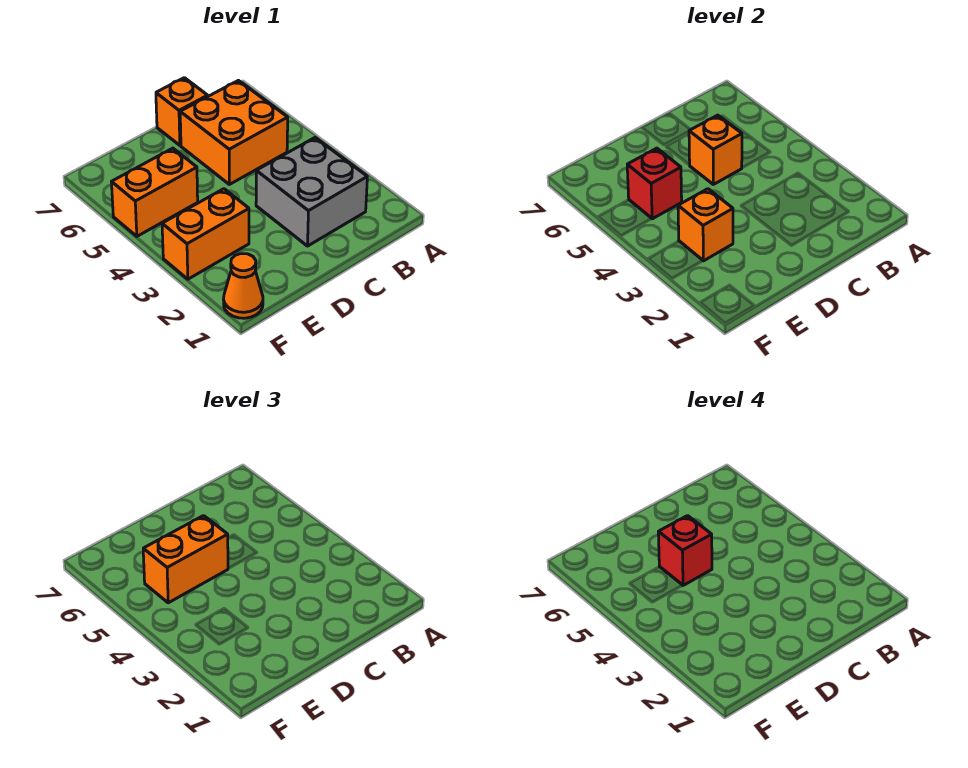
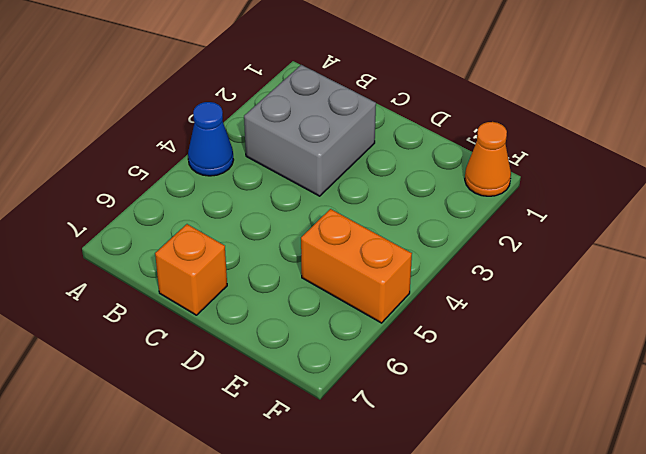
blue cone A4 level 1 -> none
none -> orange brick B5:C6 level 1
none -> orange brick E3:F3 level 1

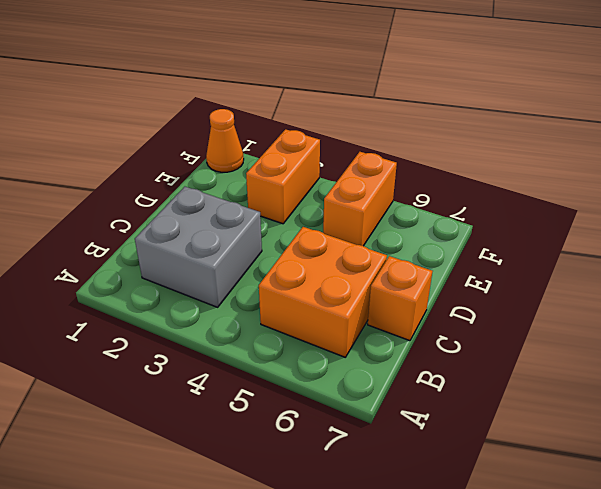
none -> orange brick C5 level 2
none -> orange brick E3 level 2

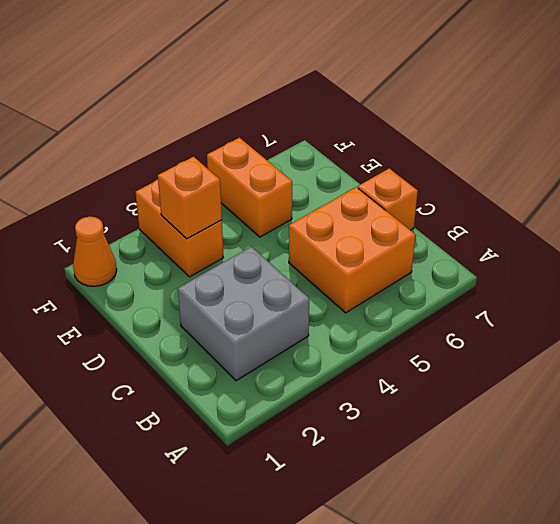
none -> orange brick C5 level 2
none -> red brick E5 level 2

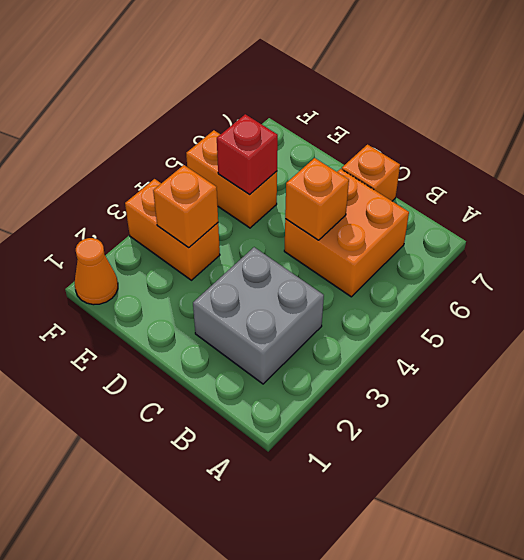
none -> orange brick D5:E5 level 3
none -> red brick D5 level 4

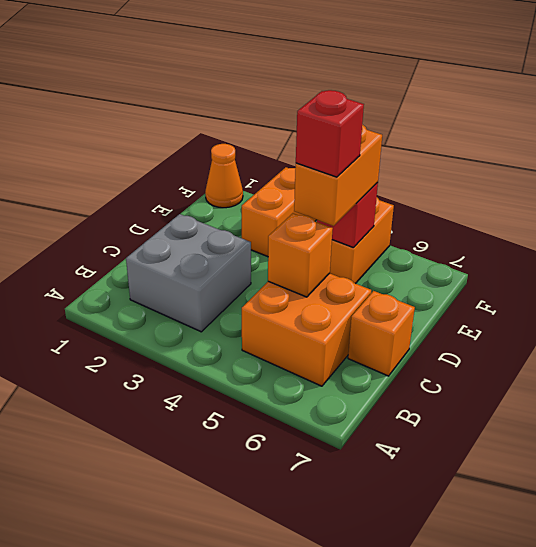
none -> orange brick E3 level 2

